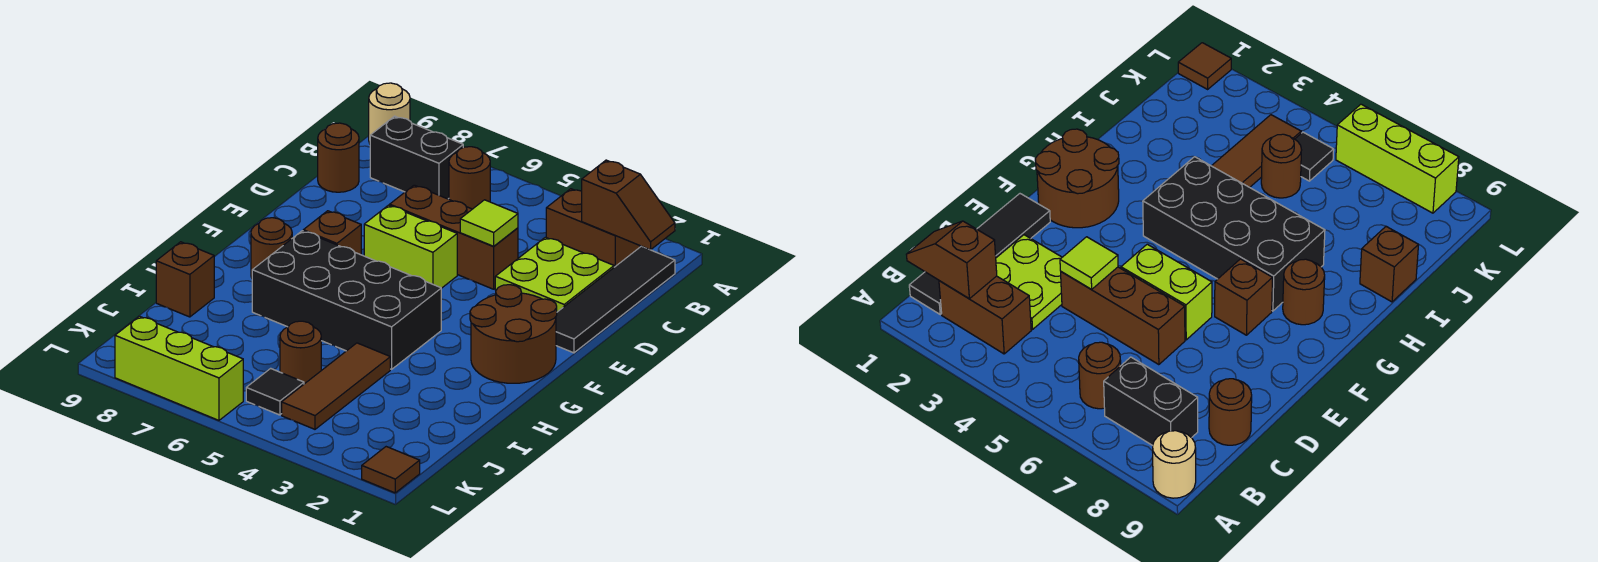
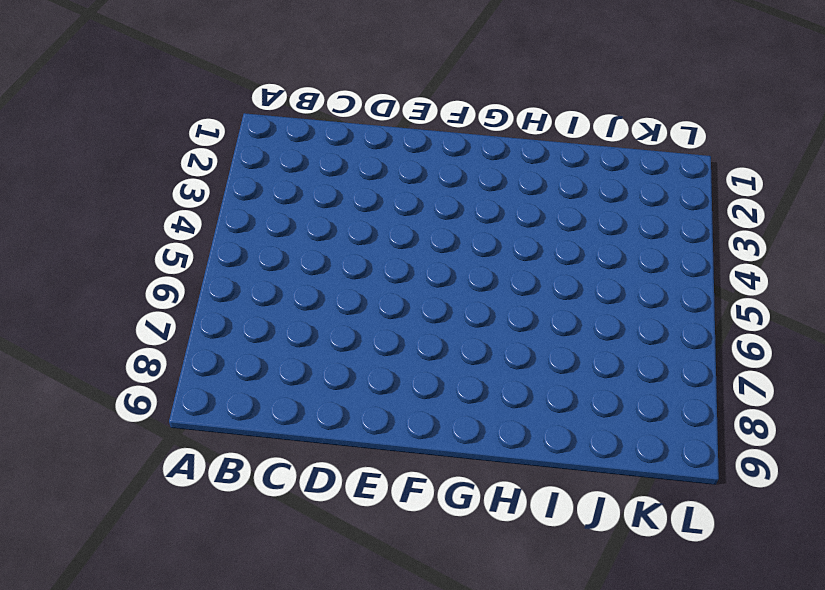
none -> tan round brick A9 level 1
none -> black tile B1:E1 level 1
none -> brown brick B2:B3 level 1

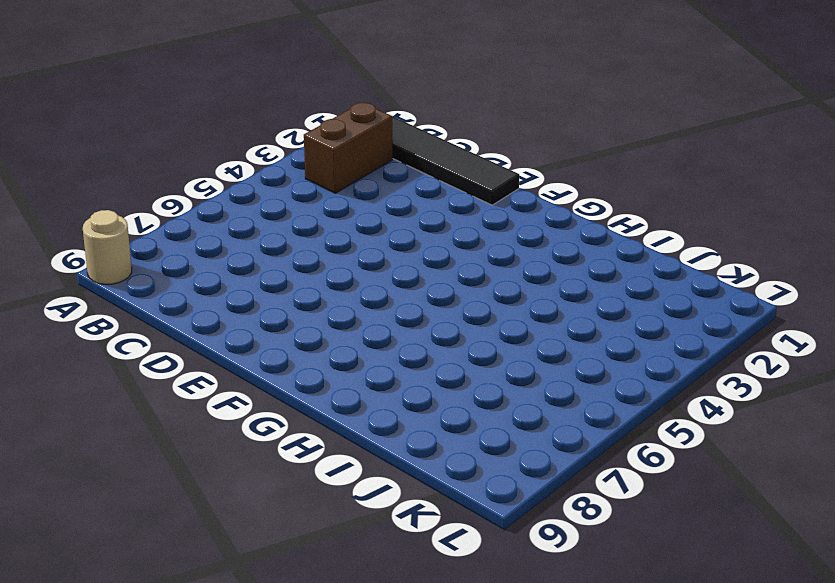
none -> brown round brick B6 level 1
none -> black brick B7:B8 level 1
none -> lime plate C2:D3 level 1

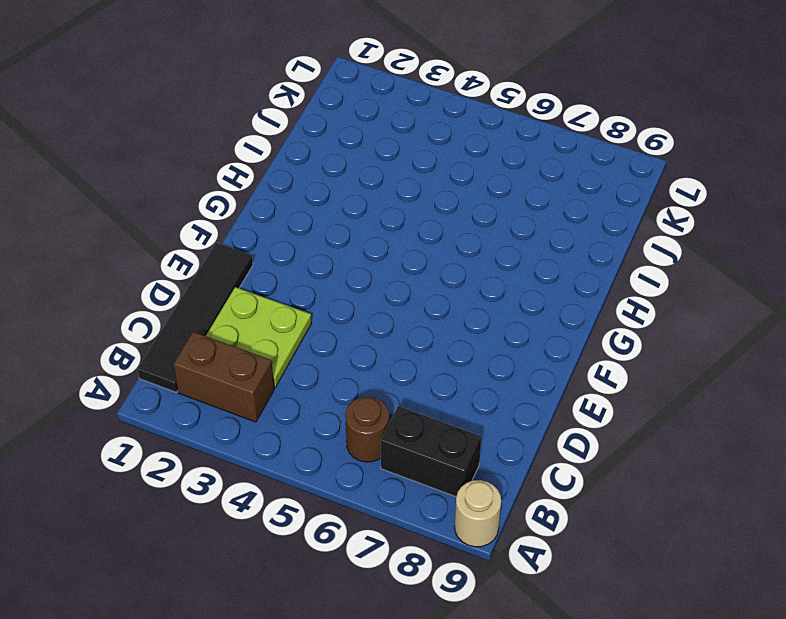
none -> brown round brick C9 level 1
none -> brown brick D4:D6 level 1
none -> lime brick E5:E6 level 1

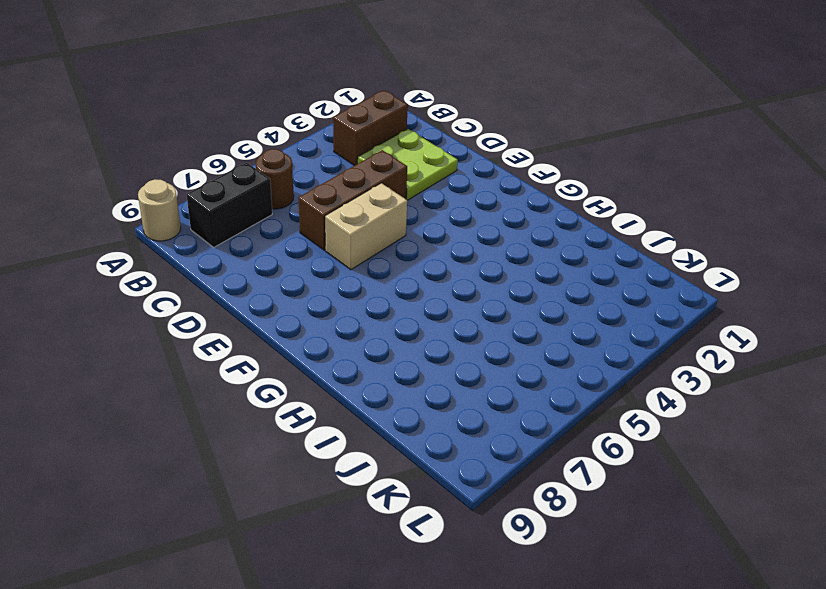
tan brick E5:E6 level 1 -> lime brick E5:E6 level 1
none -> black tile B1:E1 level 1
none -> brown round brick C9 level 1
none -> brown round brick F1:G2 level 1

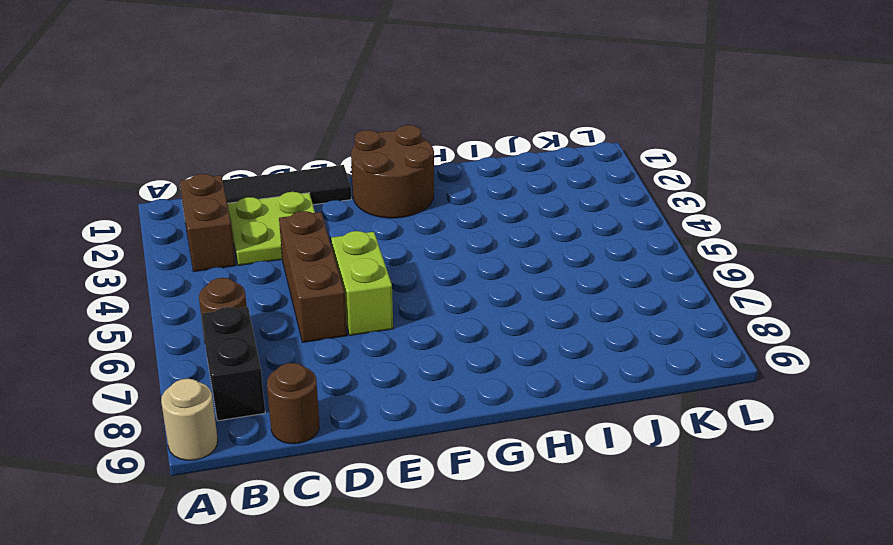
none -> brown brick F7 level 1
none -> black brick G4:H7 level 1
none -> brown round brick G8 level 1

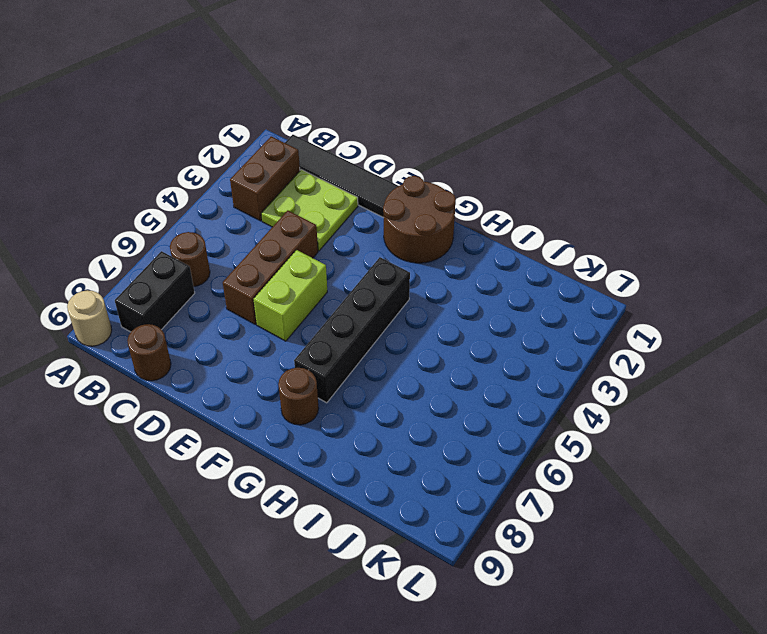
black brick G4:G7 level 1 -> black brick G4:H7 level 1
none -> brown brick F7 level 1
none -> brown tile I4:K4 level 1
none -> brown brick I9 level 1

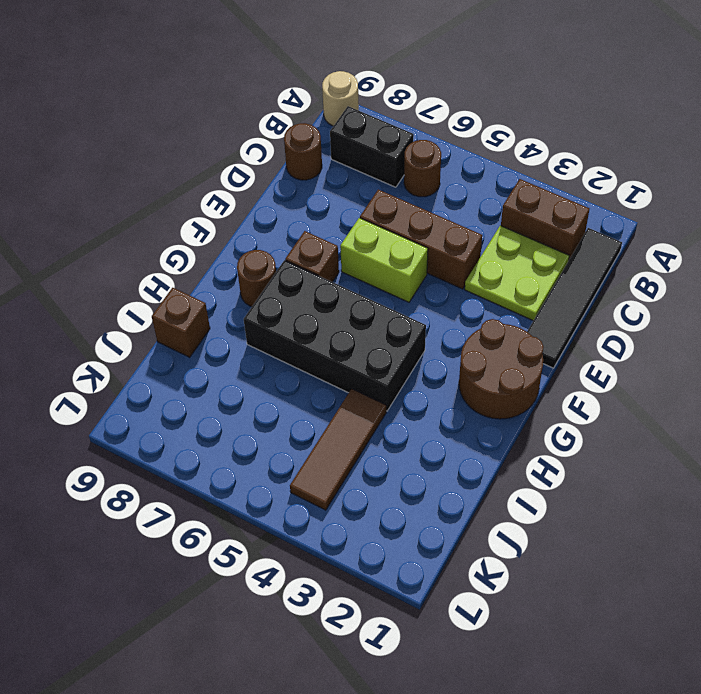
none -> brown round brick J5 level 1
none -> black tile K5 level 1
none -> brown tile L1 level 1

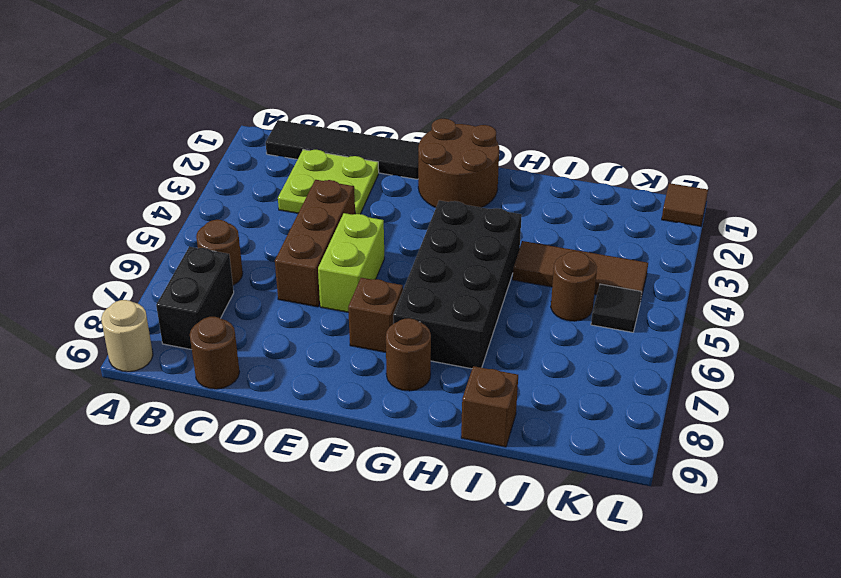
none -> brown brick B2:B3 level 1
none -> lime brick L6:L8 level 1
none -> brown slope B1:B2 level 2 top 2

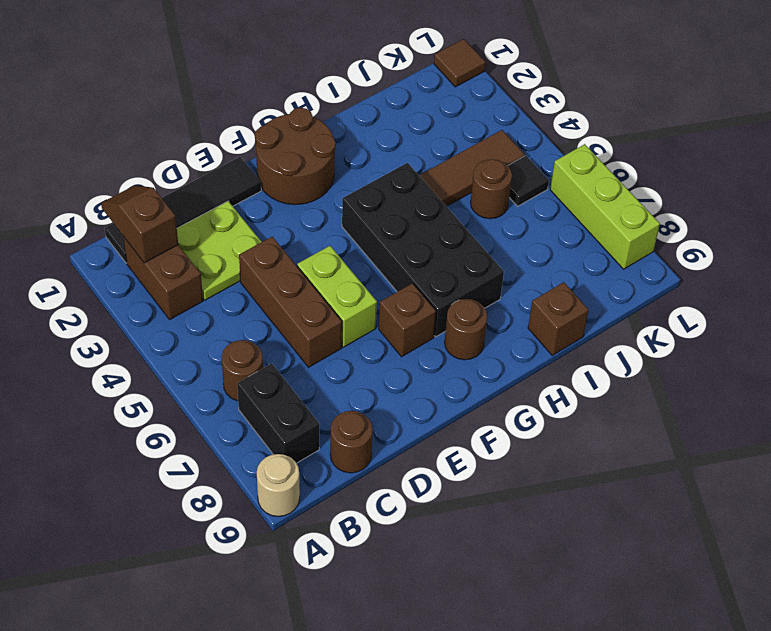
none -> lime tile D4 level 2

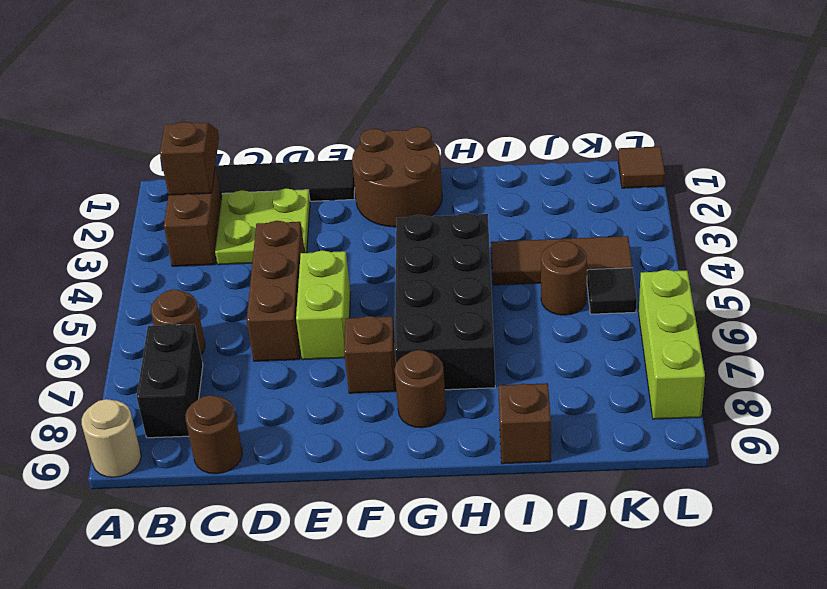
none -> lime tile D4 level 2

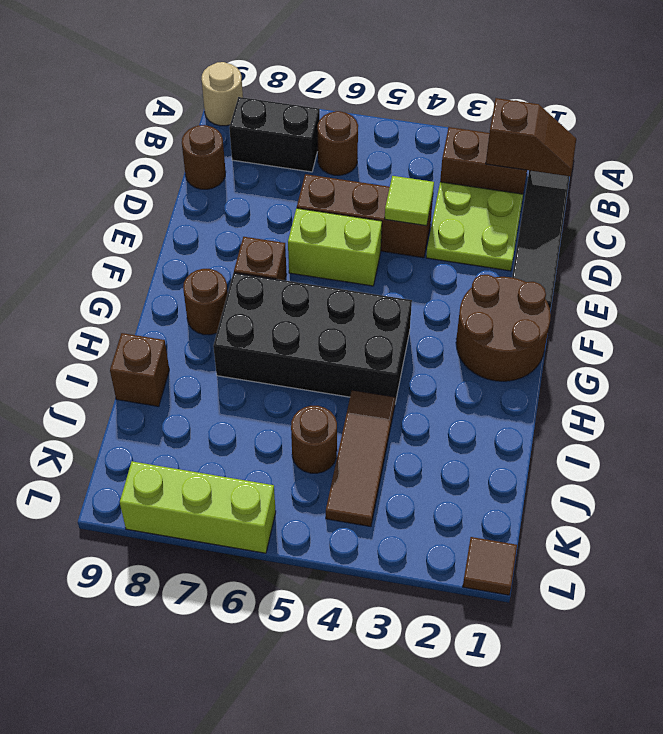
none -> black tile K5 level 1

